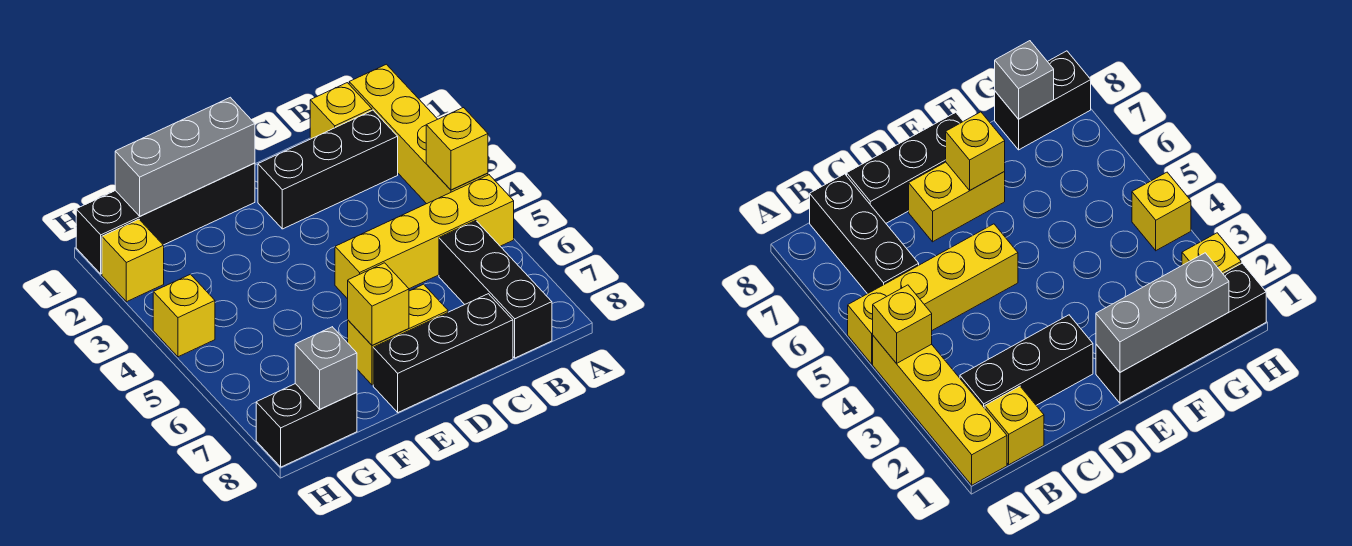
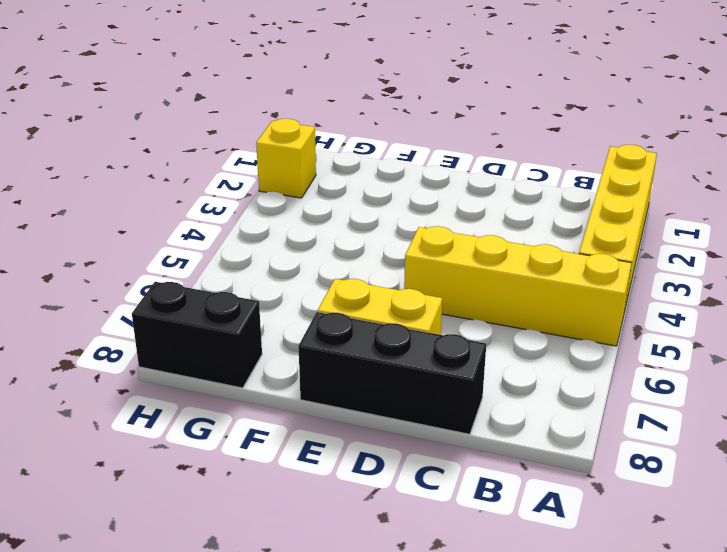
none -> yellow brick B1 level 1
none -> black brick B2:D2 level 1
none -> black brick B6:B8 level 1

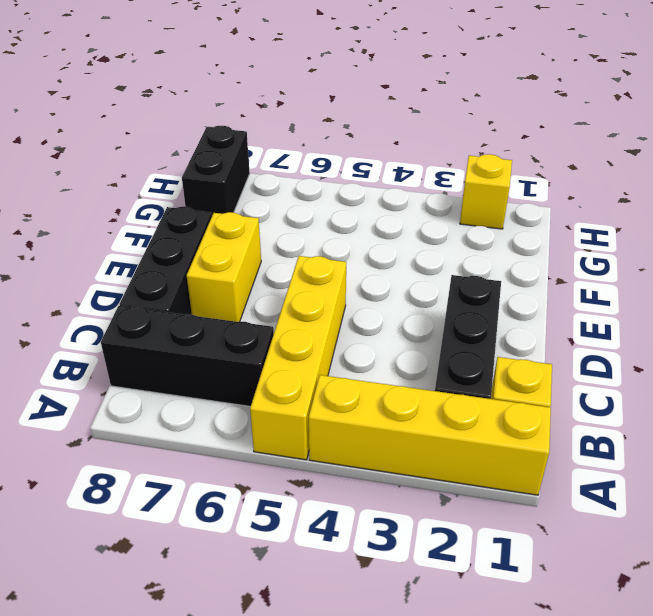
none -> black brick E1:H1 level 1
none -> yellow brick H4 level 1
none -> yellow brick A4 level 2

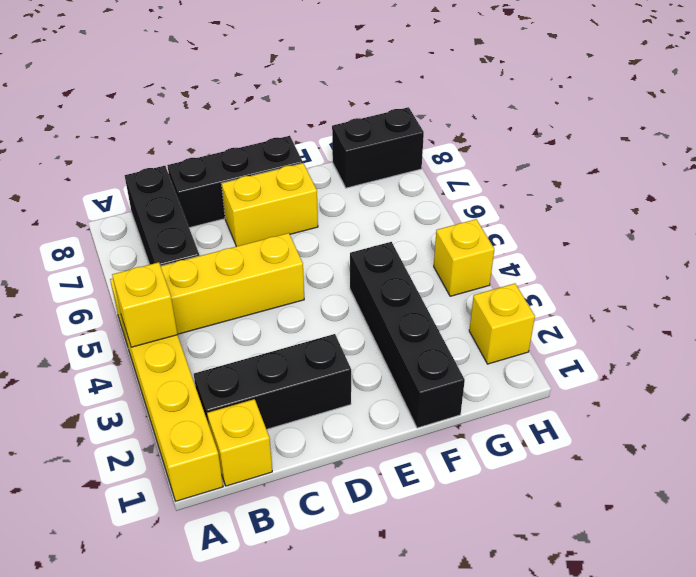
black brick F1:F4 level 1 -> black brick E1:H1 level 1
none -> grey brick E1:G1 level 2
none -> yellow brick E7 level 2
none -> grey brick G8 level 2

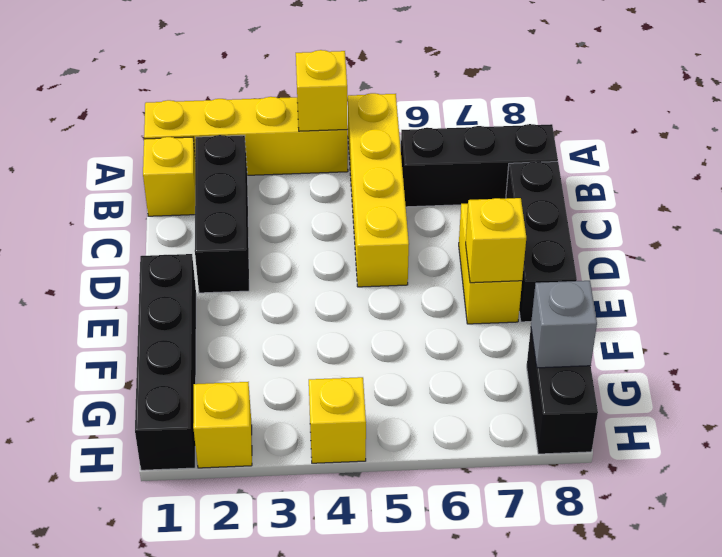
none -> grey brick E1:G1 level 2

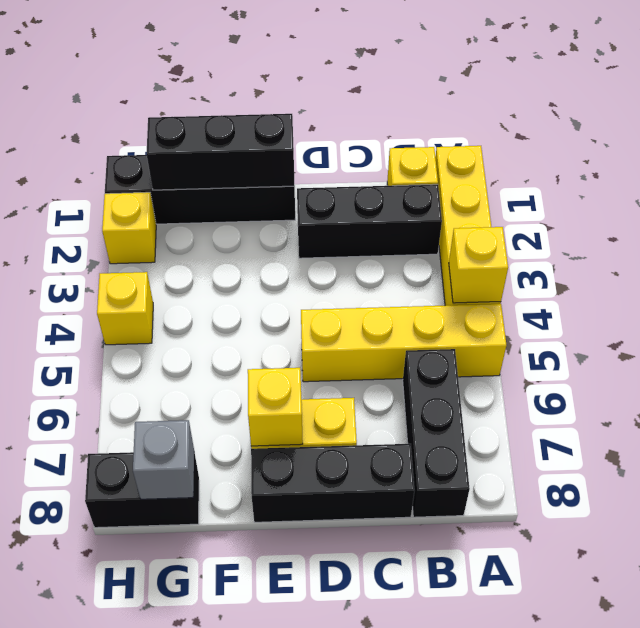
black brick E1:G1 level 2 -> grey brick E1:G1 level 2

